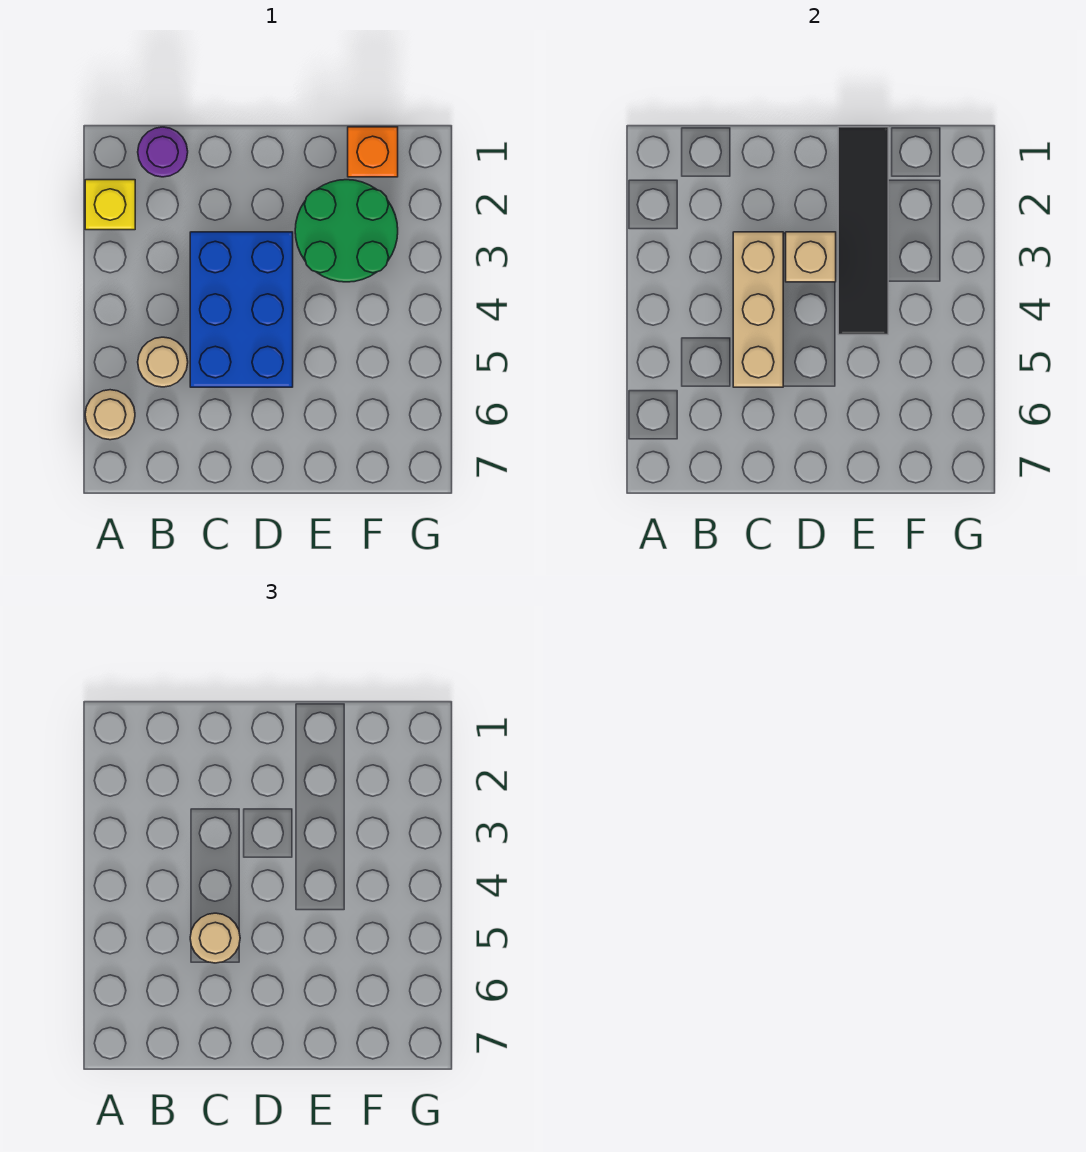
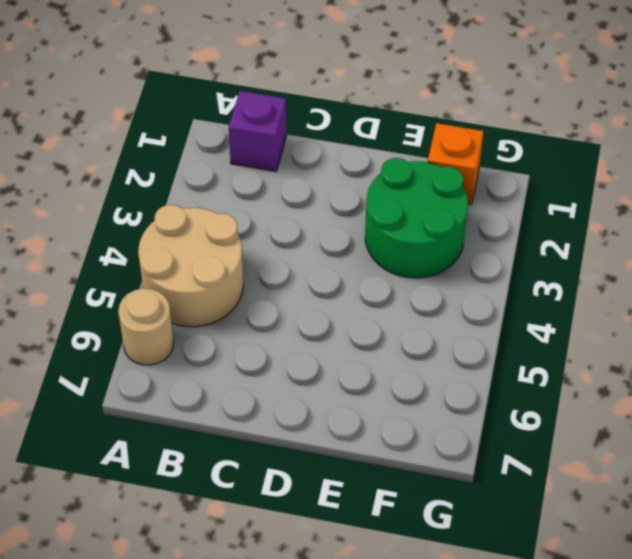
tan round brick A4:B5 level 1 -> tan round brick B5 level 1
purple brick B1 level 1 -> purple round brick B1 level 1
none -> yellow brick A2 level 1
none -> blue brick C3:D5 level 1

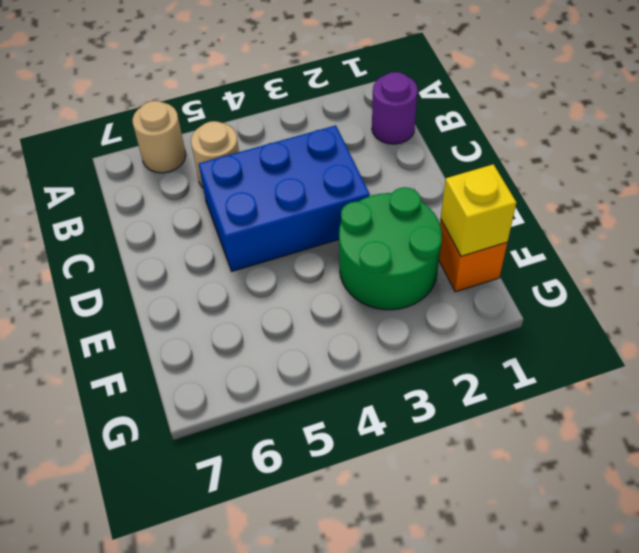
yellow brick F1 level 2 -> yellow brick A2 level 1
none -> tan brick C3:C5 level 2
none -> tan brick D3 level 2

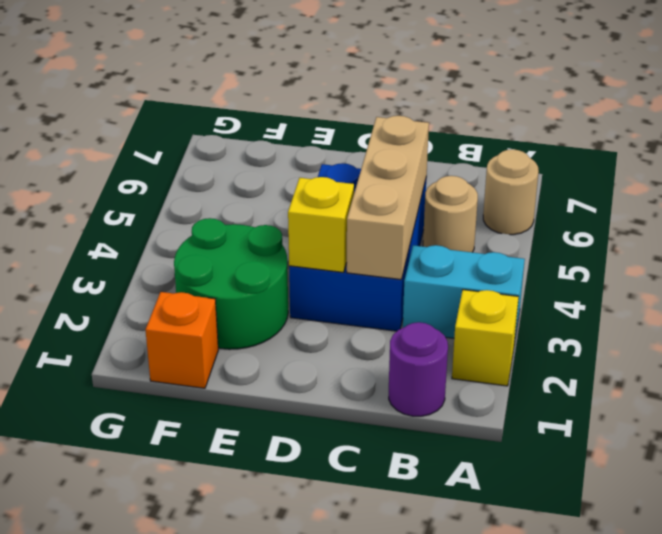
cyan brick A3:B3 level 1 -> none
yellow brick D3 level 2 -> tan brick D3 level 2
none -> black tile E1:E4 level 2
none -> tan round brick C5 level 3

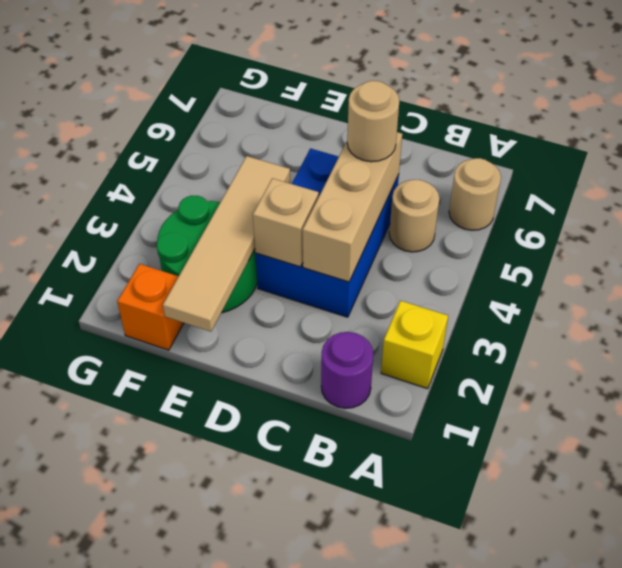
tan tile E1:E4 level 2 -> black tile E1:E4 level 2

